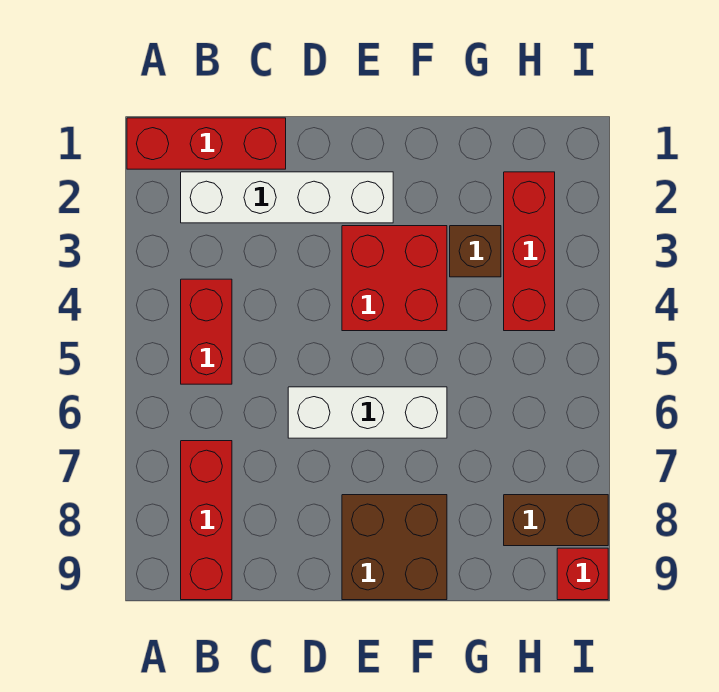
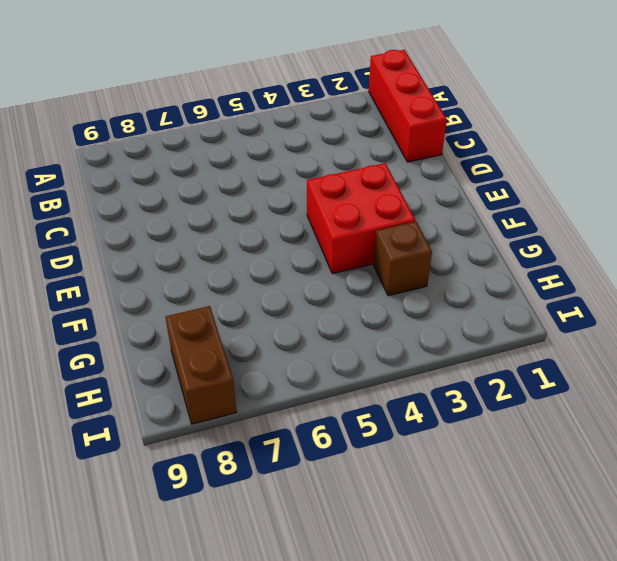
none -> white brick B2:E2 level 1
none -> red brick B4:B5 level 1

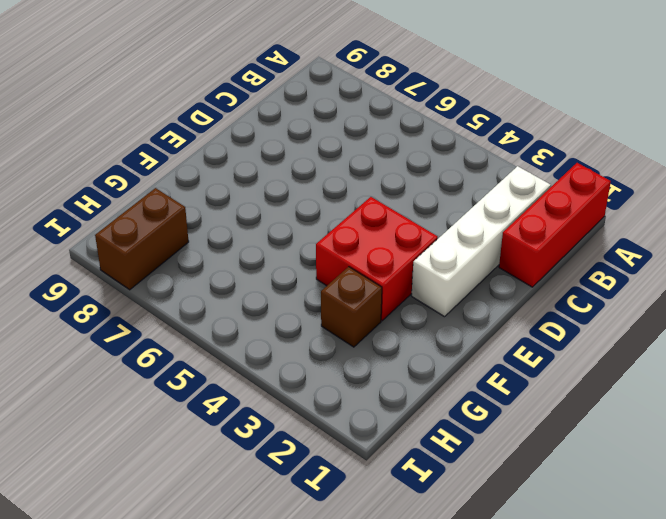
none -> red brick B4:B5 level 1
none -> red brick B7:B9 level 1

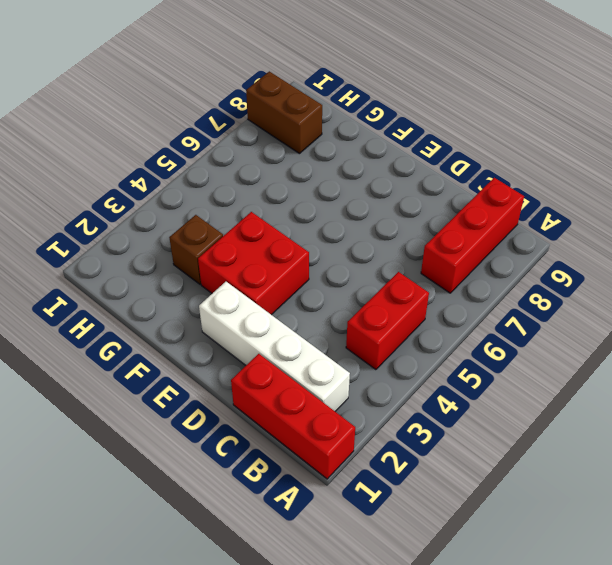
none -> white brick D6:F6 level 1
none -> brown brick E8:F9 level 1

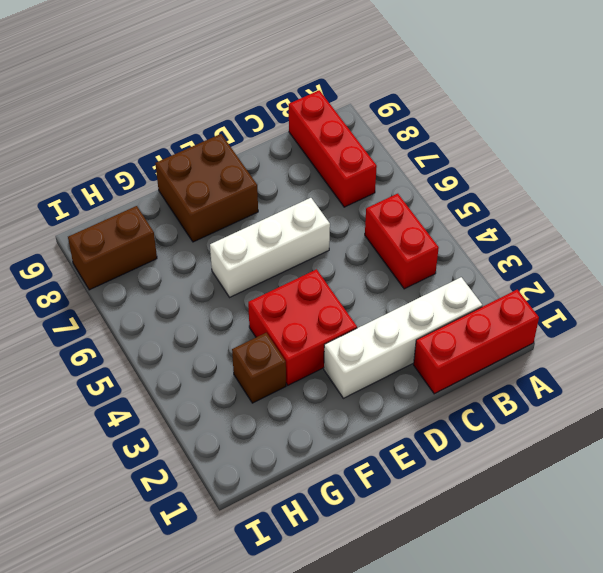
none -> red brick H2:H4 level 1
none -> red brick I9 level 1

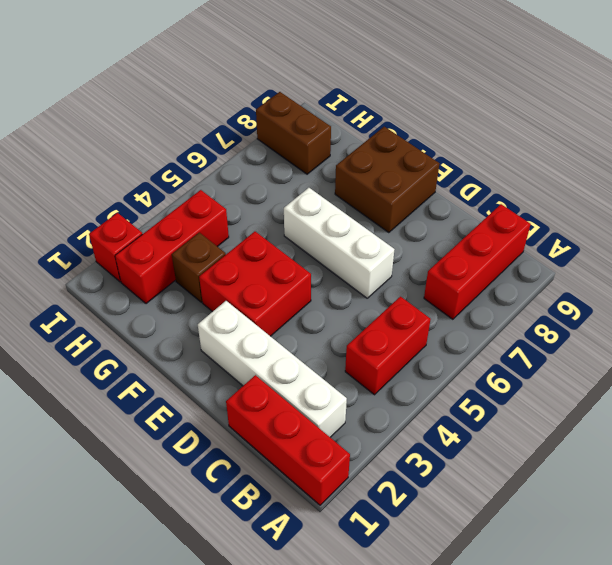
red brick I2 level 1 -> red brick I9 level 1

